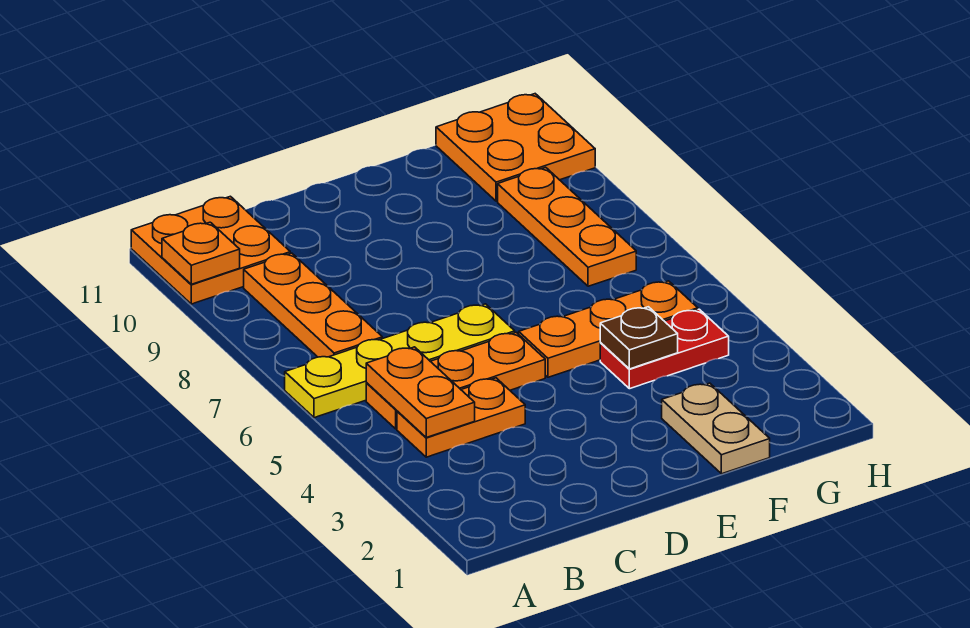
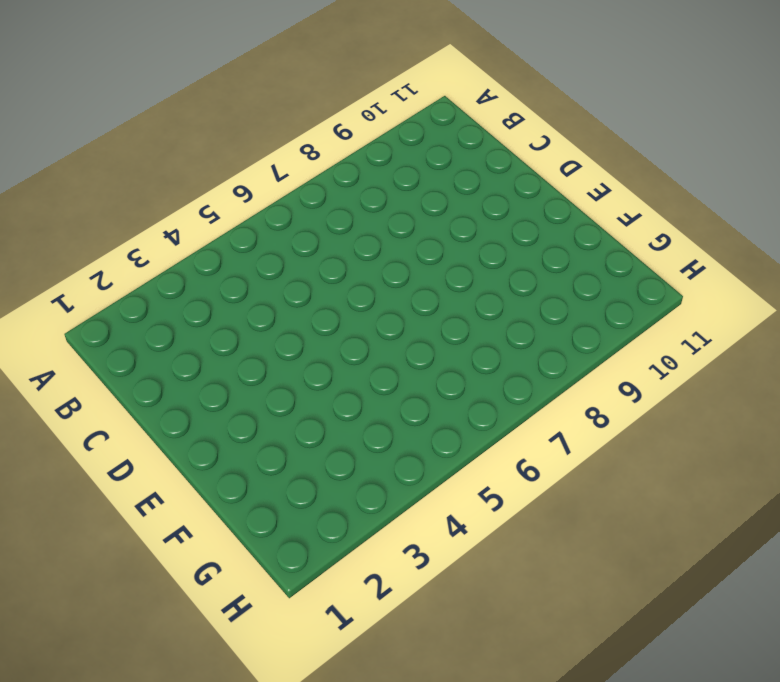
none -> yellow plate A6:D6 level 1
none -> orange plate A10:B11 level 1
none -> orange plate B4:C4 level 1

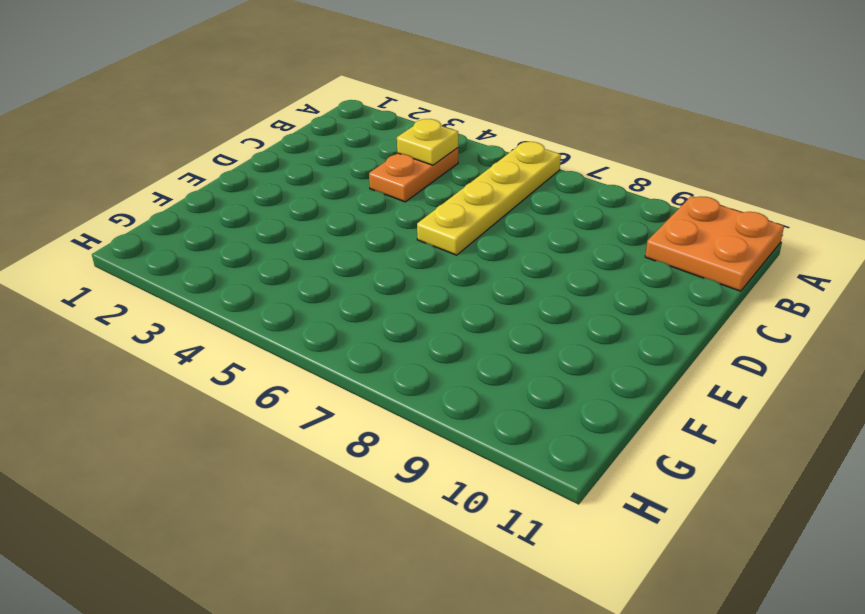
yellow plate B4 level 2 -> orange plate B4:B5 level 2
none -> orange plate B5:D5 level 1
none -> orange plate B7:B9 level 1
none -> orange plate E5:G5 level 1

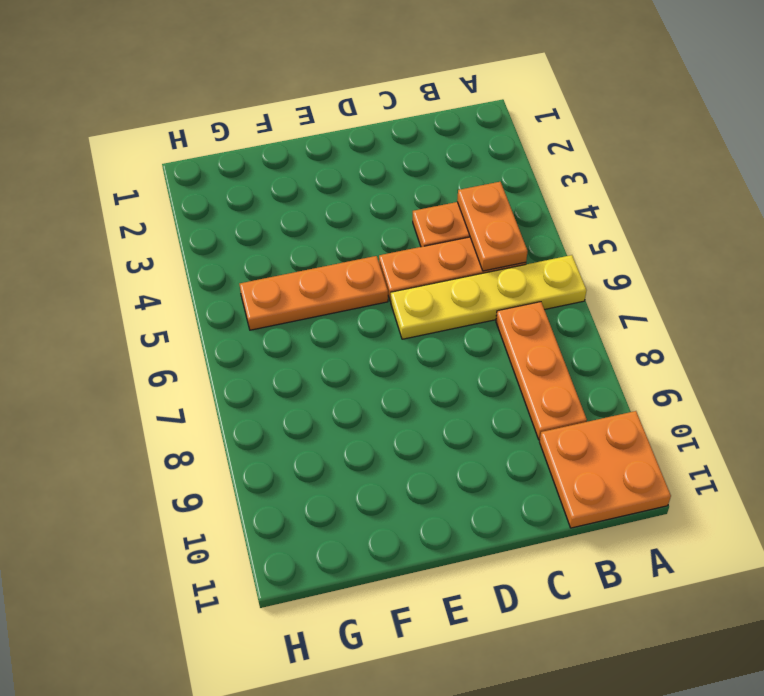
none -> tan plate F1:F2 level 1
none -> red plate F4:G4 level 1
none -> orange plate G7:G9 level 1

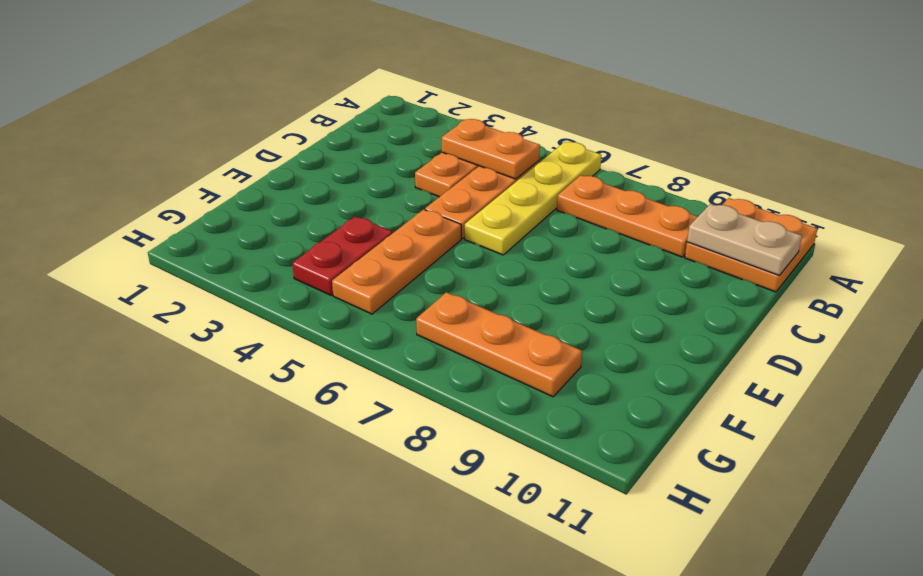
tan plate B10:B11 level 2 -> tan plate F1:F2 level 1
none -> orange plate G10:H11 level 1
none -> orange plate A10 level 2
none -> brown plate F4 level 2

